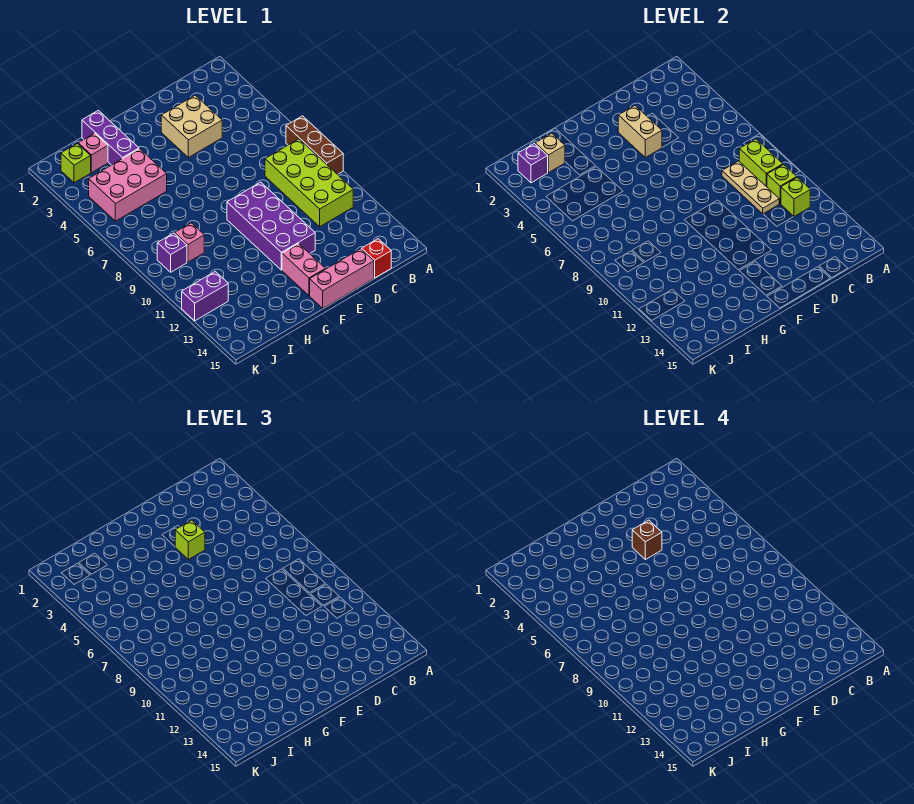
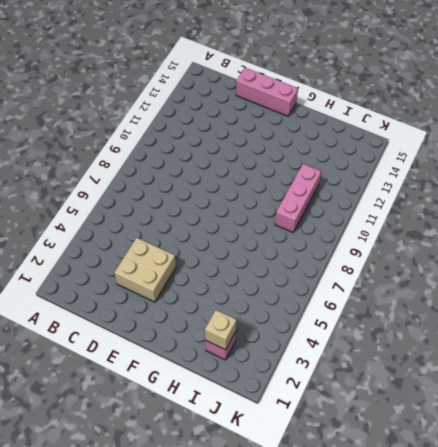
pink brick I9:I11 level 1 -> pink brick I9 level 1
none -> brown brick A7:A9 level 1
none -> lime brick B8:C11 level 1
none -> red brick C15 level 1

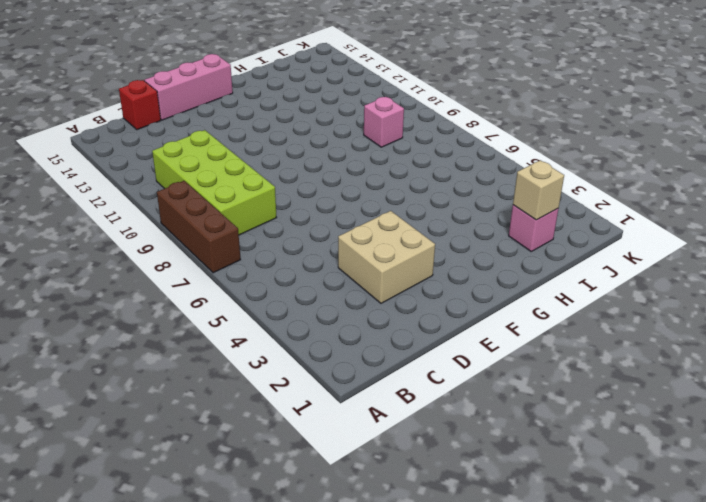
none -> purple brick E9:F12 level 1
none -> pink brick F13:F14 level 1
none -> purple brick H1:H3 level 1

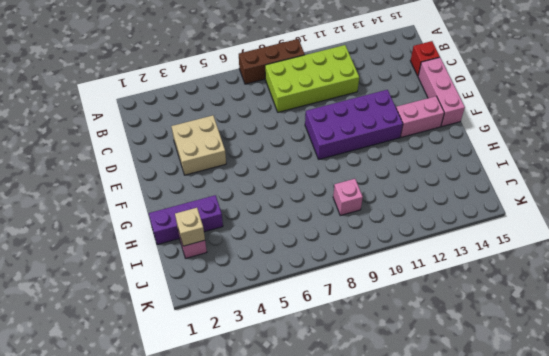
none -> pink brick H4:J5 level 1
none -> lime brick J2 level 1
none -> purple brick J9 level 1

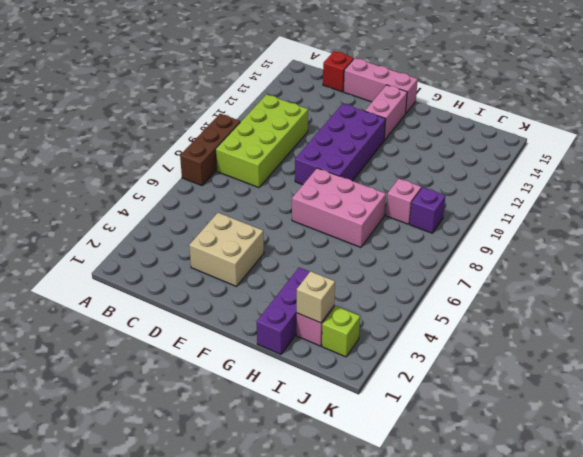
pink brick F7:H8 level 1 -> pink brick H4:J5 level 1
none -> purple brick J12:K12 level 1
none -> lime brick B8:B9 level 2
none -> lime brick B10 level 2

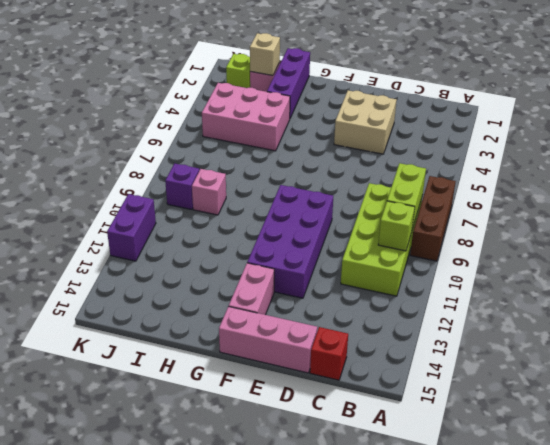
purple brick K11:K12 level 1 -> purple brick J12:K12 level 1
none -> lime brick B11 level 2
none -> tan plate C8:C10 level 2
none -> tan brick E3:E4 level 2

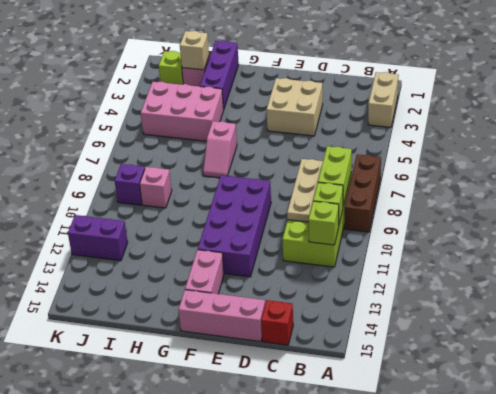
tan brick A2:A3 level 1 -> tan brick E3:E4 level 2
pink slope G6:G7 level 1 top 6 -> none
none -> purple brick J2 level 2
none -> lime brick E4 level 3
none -> brown brick E4 level 4

